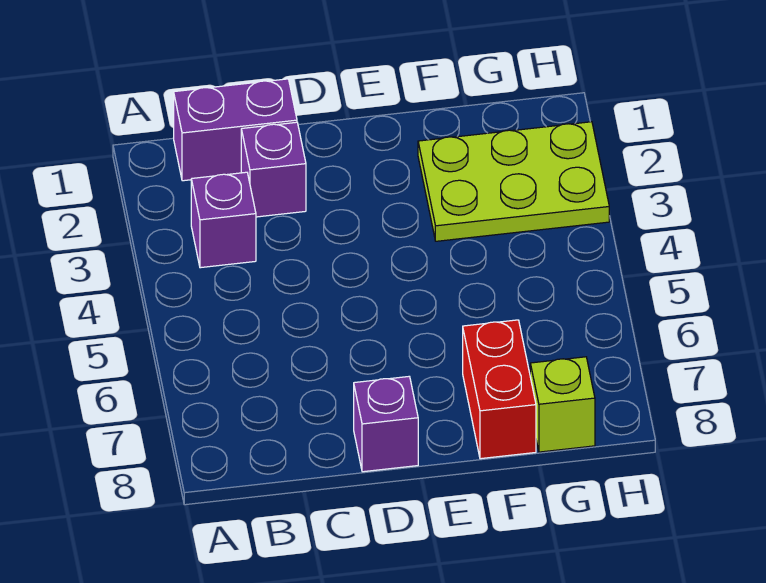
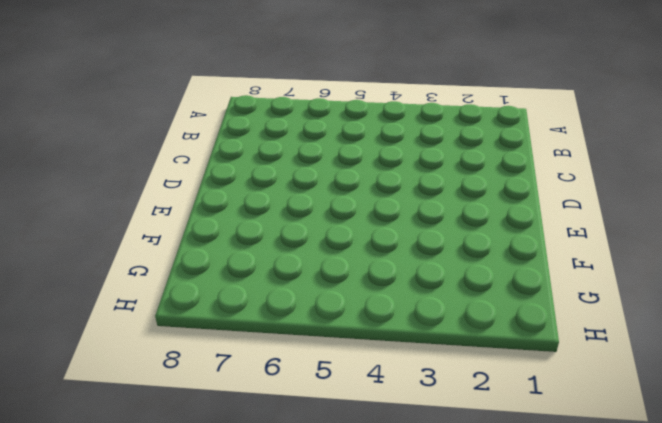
none -> purple brick B1:C1 level 1
none -> purple brick B3 level 1

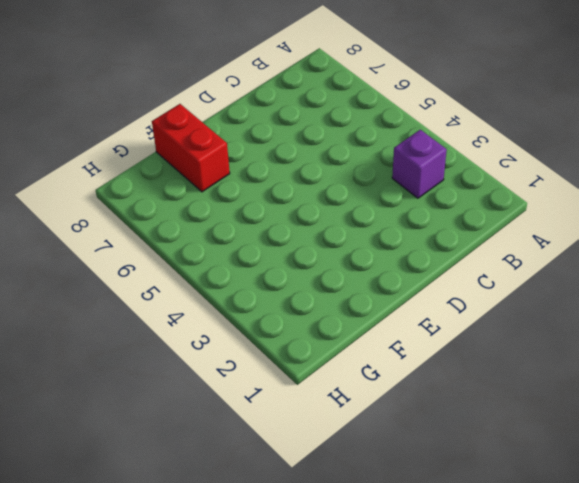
none -> purple brick B1:C1 level 1
none -> purple brick C2 level 1

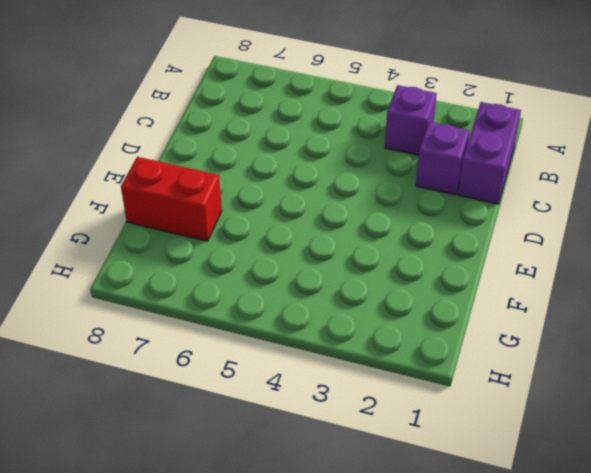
none -> purple brick D8 level 1
none -> lime plate F2:H3 level 1

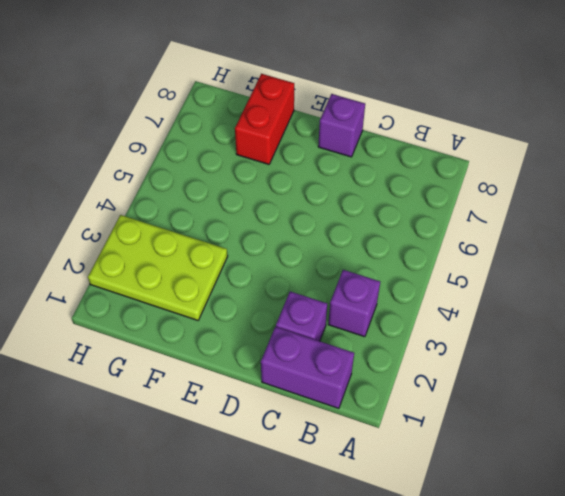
none -> lime brick G8 level 1

